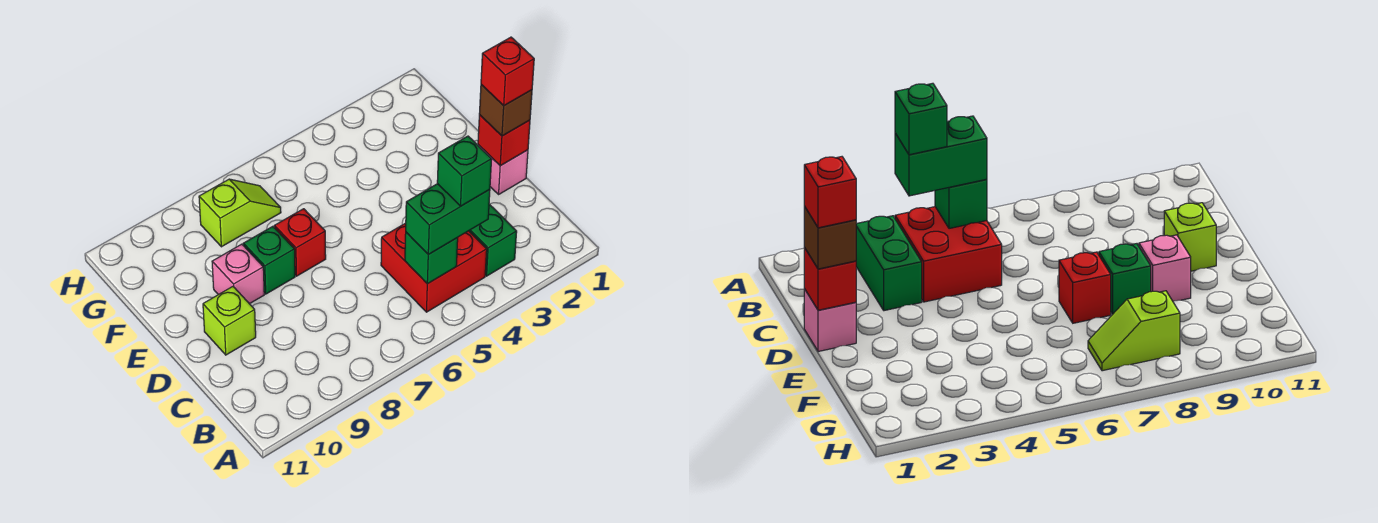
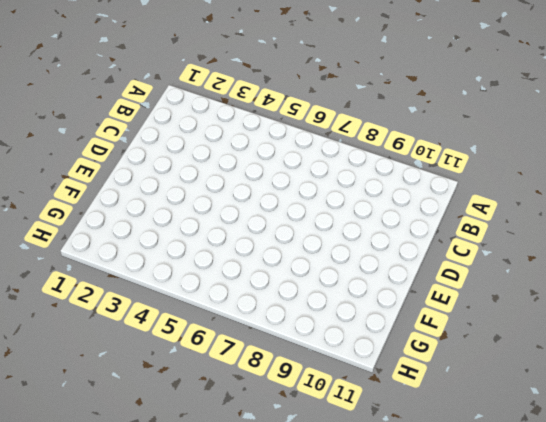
none -> green brick B3:C3 level 1
none -> red brick B4:C5 level 1
none -> pink brick D1 level 1

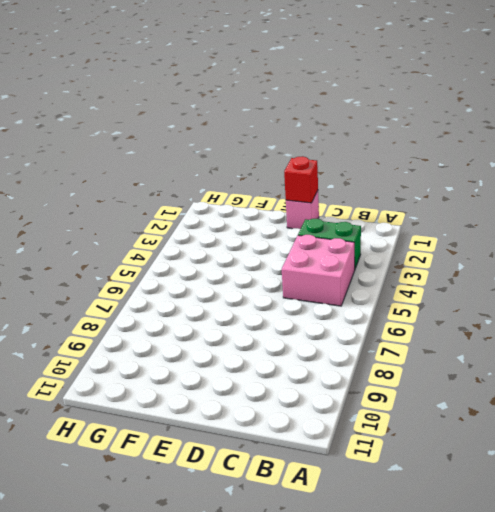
pink brick B4:C5 level 1 -> red brick B4:C5 level 1
none -> lime brick D10 level 1
none -> red brick E7 level 1
none -> green brick E8 level 1

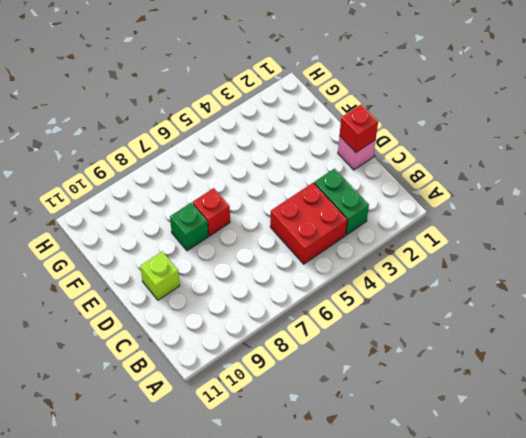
none -> pink brick E9 level 1
none -> lime slope G7:G8 level 1 top 8
none -> green brick B5 level 2

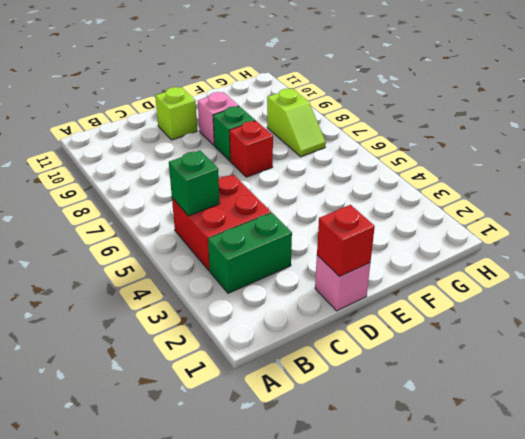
none -> green brick B4:B5 level 3
none -> brown brick D1 level 3
none -> green brick B4 level 4

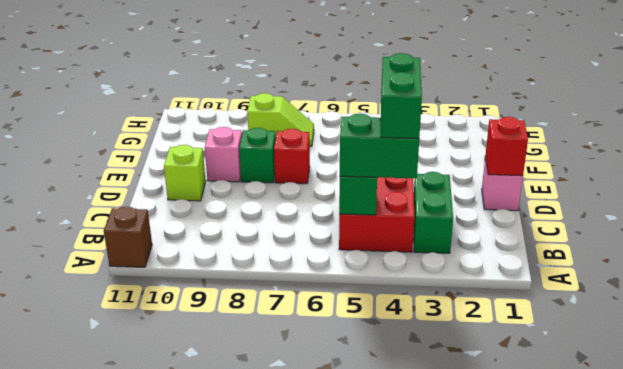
brown brick A11 level 1 -> brown brick D1 level 3
green brick B4:C4 level 4 -> green brick B4 level 4
none -> red brick D1 level 4

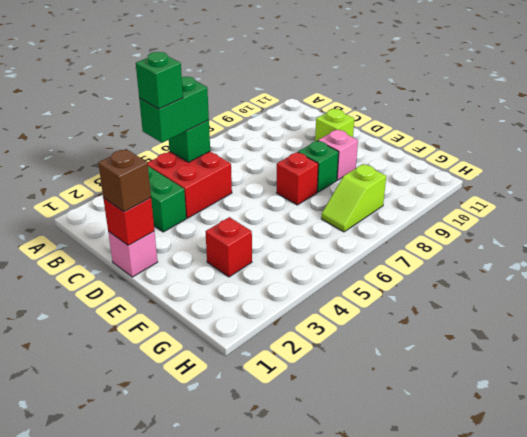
red brick F3 level 1 -> red brick D1 level 4

